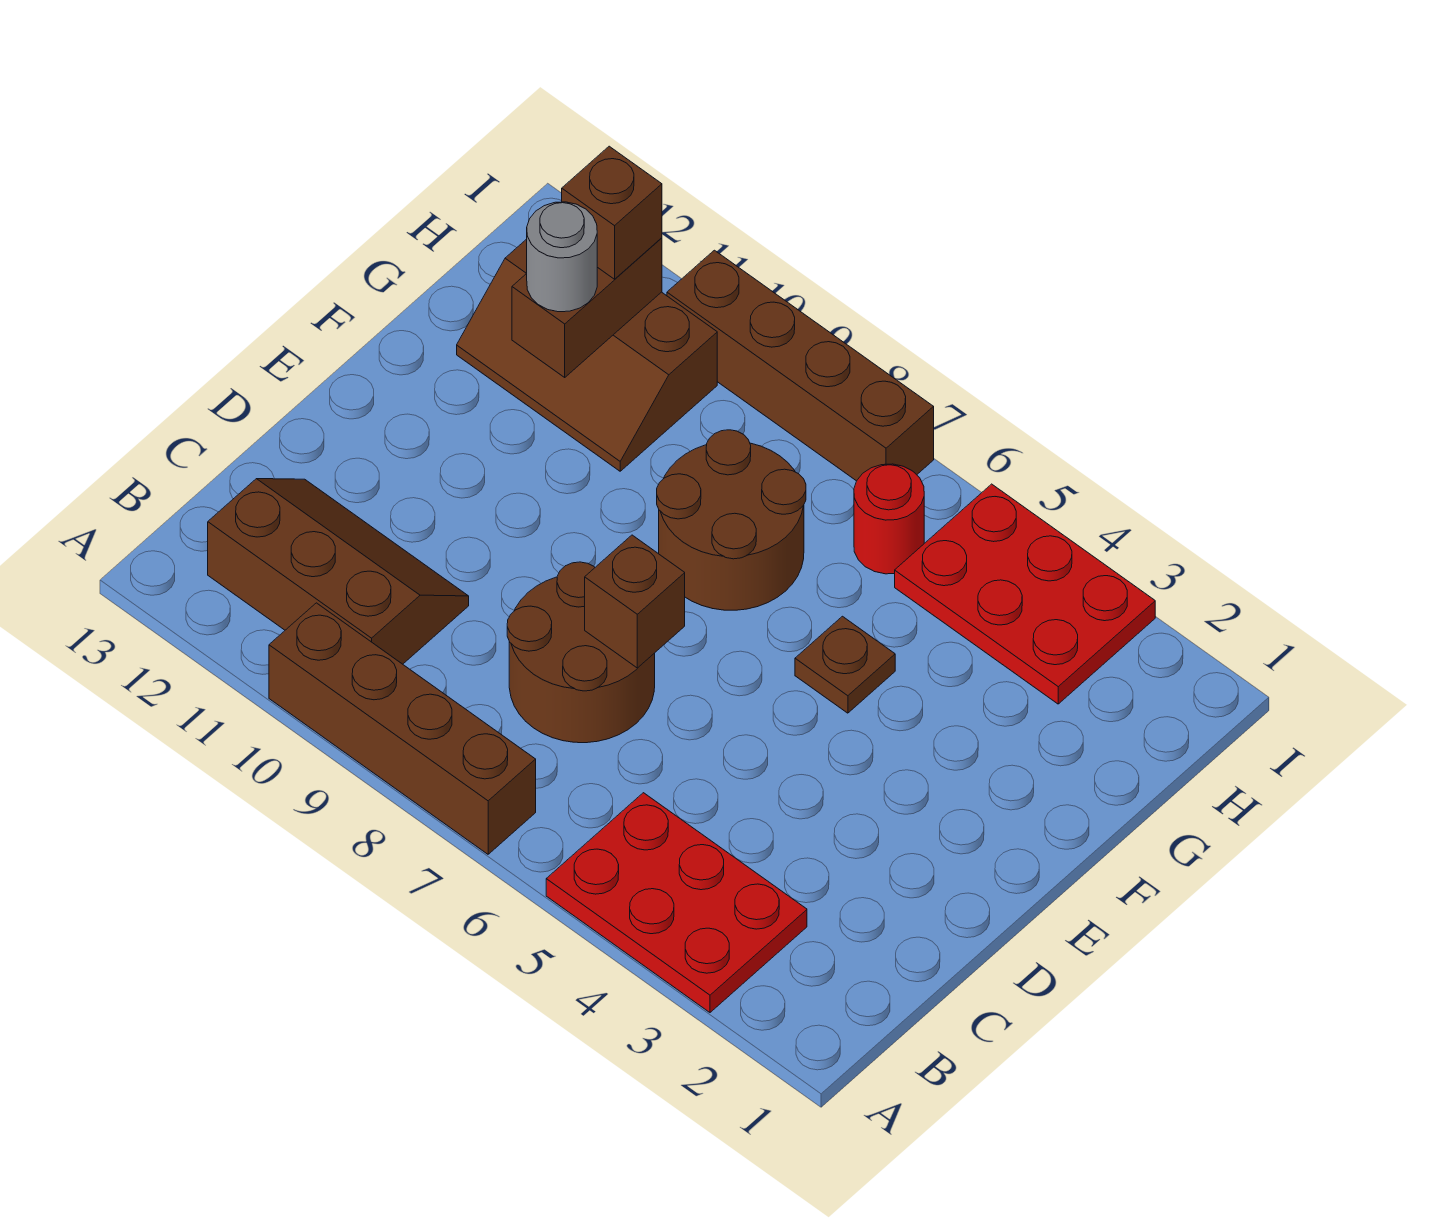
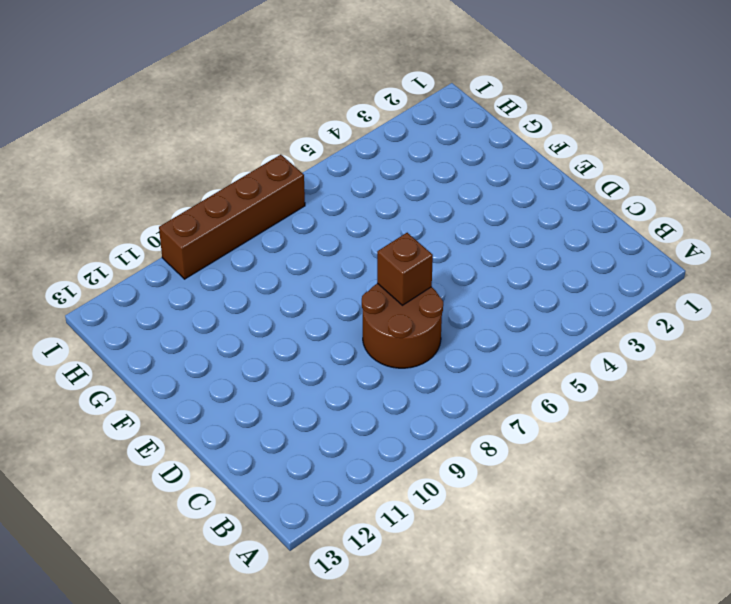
none -> red plate A3:B5 level 1
none -> brown brick A7:A10 level 1
none -> brown slope B10:C12 level 1 top B

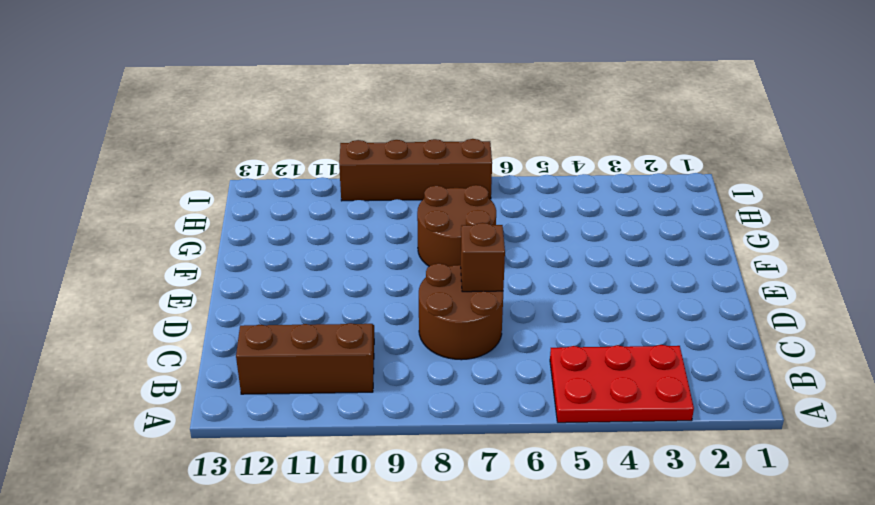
none -> brown brick A7:A10 level 1
none -> brown plate F5 level 1
none -> brown slope G10:H12 level 1 top H

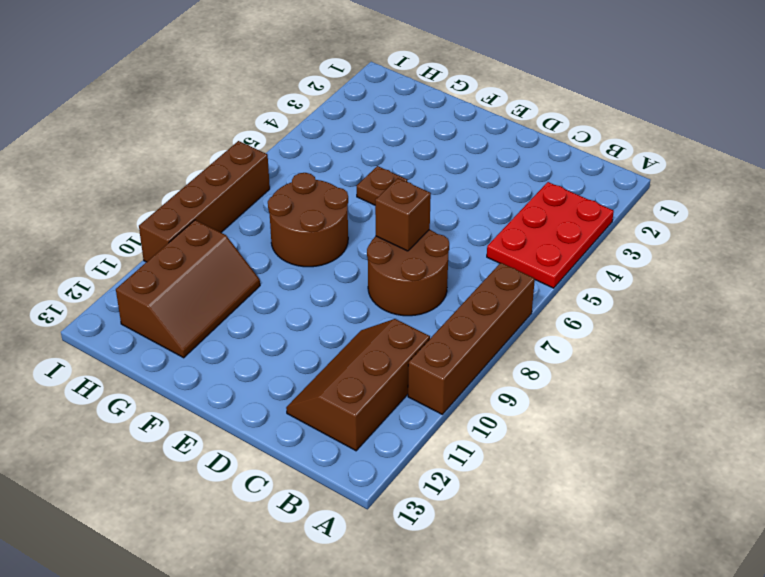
none -> red plate H3:I5 level 1
none -> red round brick H6 level 1
none -> brown brick G11:H11 level 2

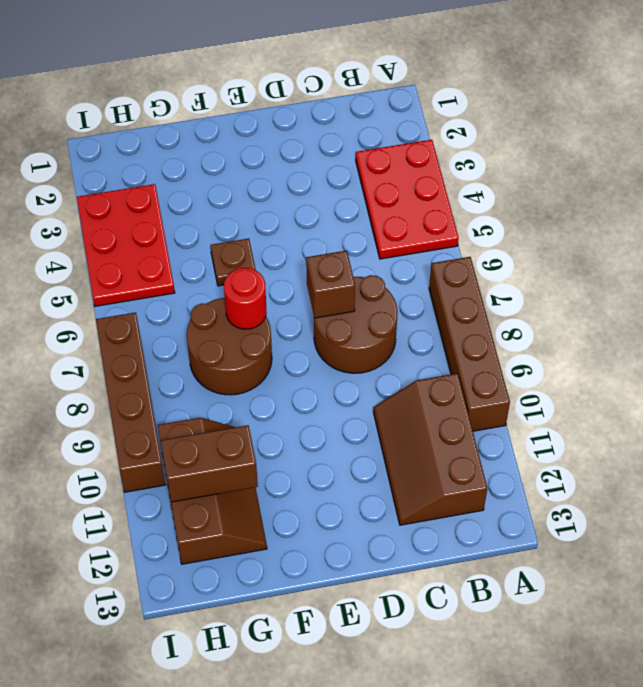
red round brick F7 level 2 -> red round brick H6 level 1
none -> grey round brick G11 level 3
none -> brown brick H11 level 3

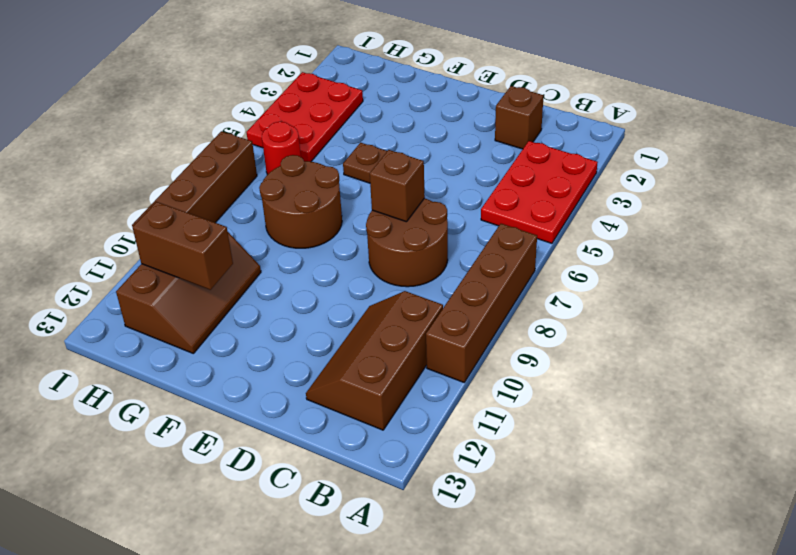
brown brick C2 level 1 -> brown brick H11 level 3
none -> grey round brick G11 level 3

